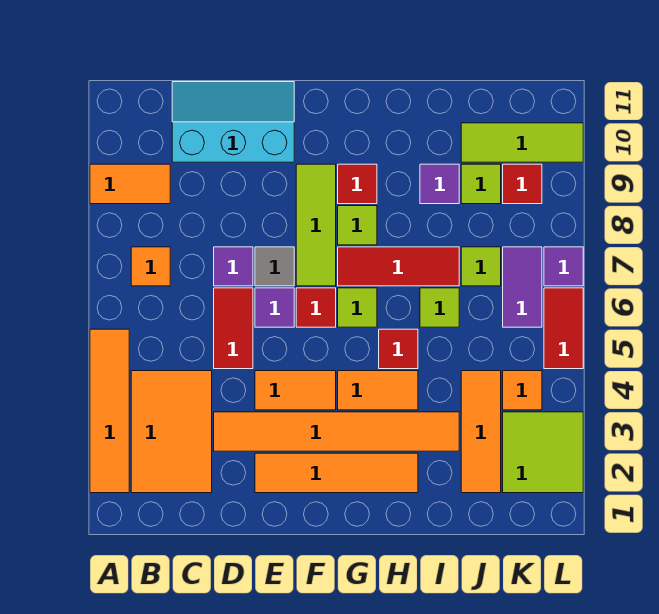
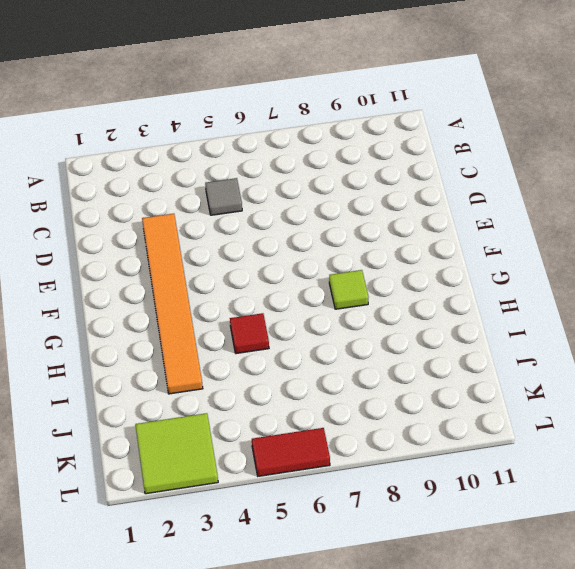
grey tile C5 level 1 -> grey tile E7 level 1
none -> orange tile A2:A5 level 1
none -> orange tile A9:B9 level 1
none -> orange tile B2:C4 level 1
none -> orange tile B7 level 1

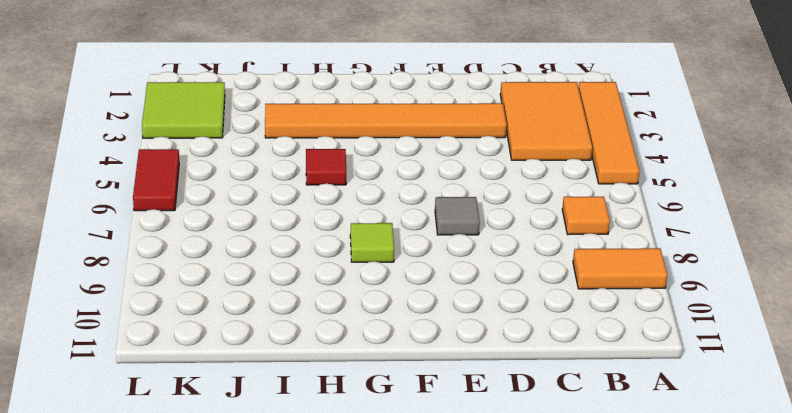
none -> cyan slope C10:E11 level 1 top 10
none -> red tile D5:D6 level 1
none -> purple tile D7 level 1
none -> orange tile E2:H2 level 1

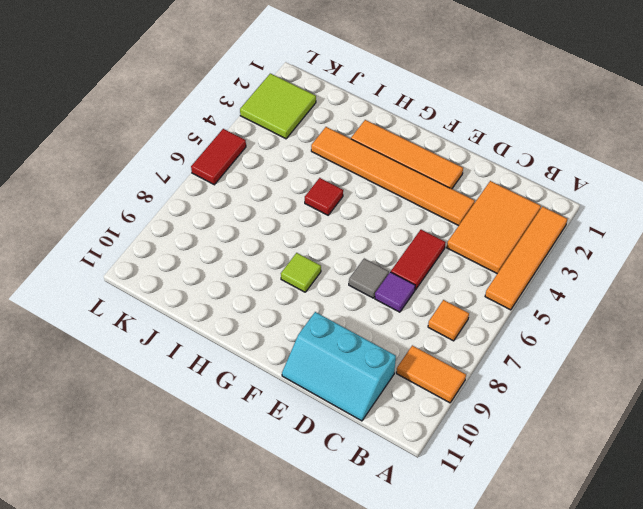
none -> orange tile E4:F4 level 1
none -> purple tile E6 level 1
none -> red tile F6 level 1
none -> lime tile F7:F9 level 1

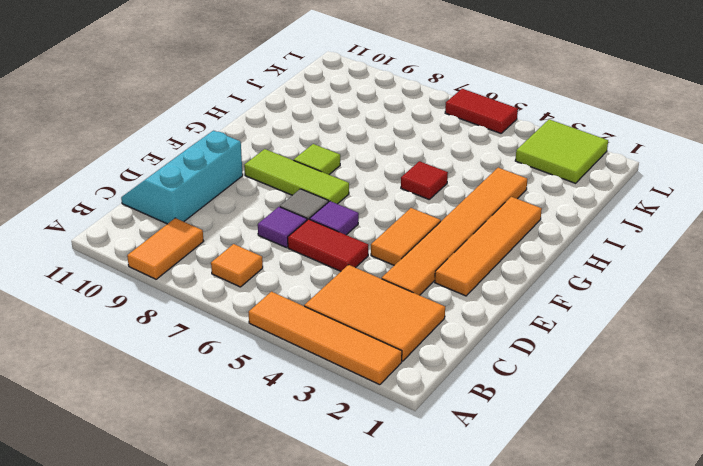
none -> red tile F6 level 1
none -> orange tile G4:H4 level 1
none -> lime tile G6 level 1
none -> red tile G7:I7 level 1

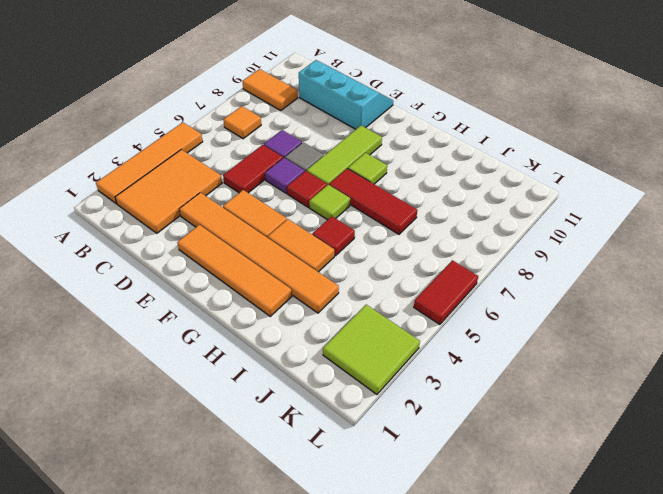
none -> red tile G9 level 1
none -> lime tile I6 level 1
none -> purple tile I9 level 1
none -> orange tile J2:J4 level 1

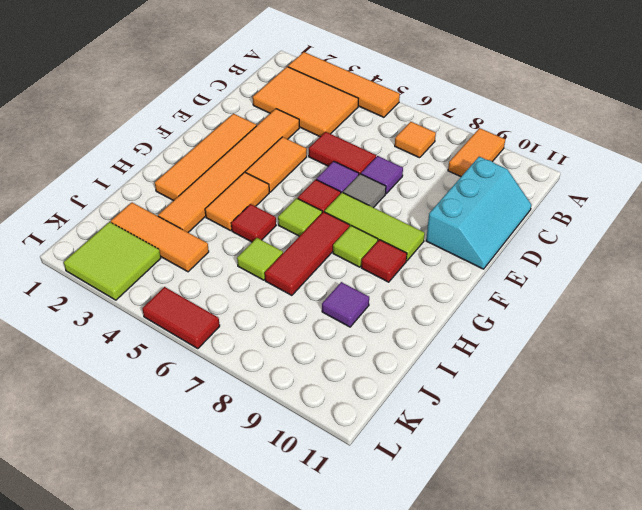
none -> lime tile J7 level 1
none -> lime tile J9 level 1
none -> lime tile J10:L10 level 1
none -> orange tile K4 level 1

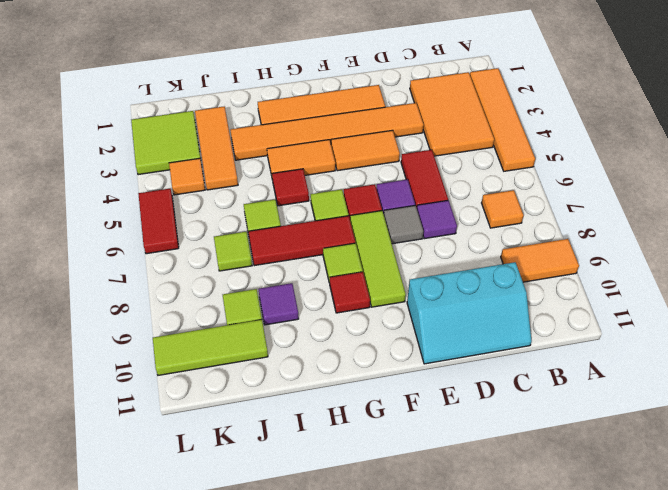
none -> purple tile K6:K7 level 1
none -> red tile K9 level 1
none -> purple tile L7 level 1

